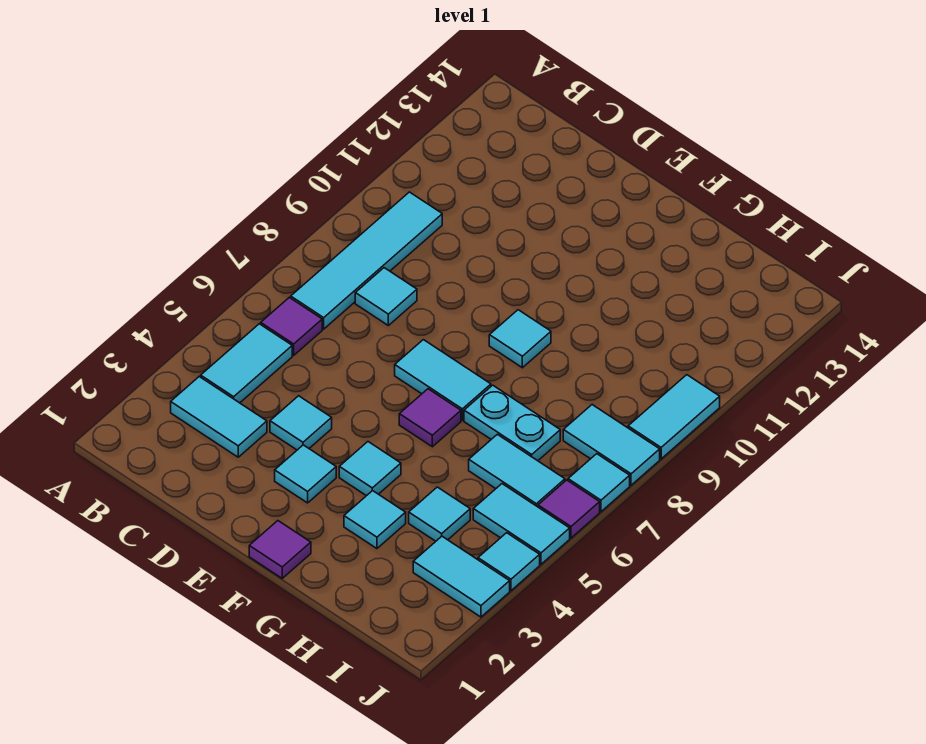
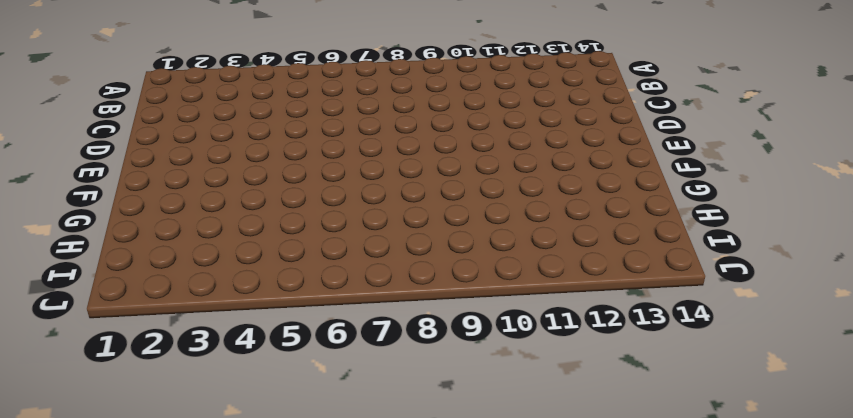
none -> cyan tile B3:C3 level 1
none -> cyan tile B4:B5 level 1
none -> purple tile B6 level 1

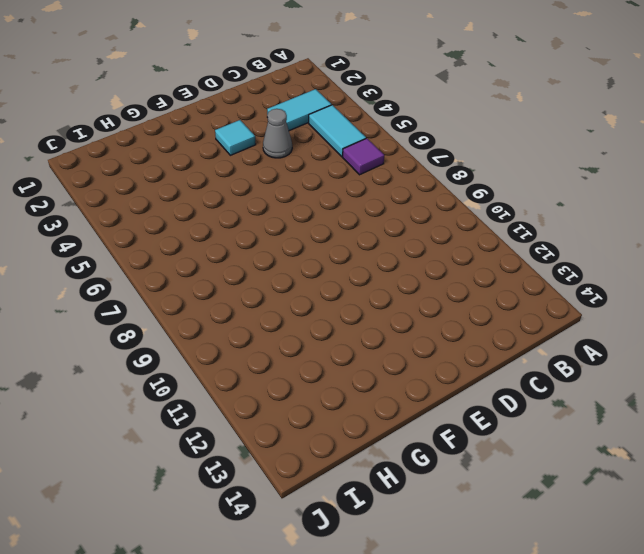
grey cone D4 level 1 -> cyan tile D4 level 1
none -> cyan tile B7:B10 level 1
none -> cyan tile C8 level 1
none -> cyan tile E7:F7 level 1

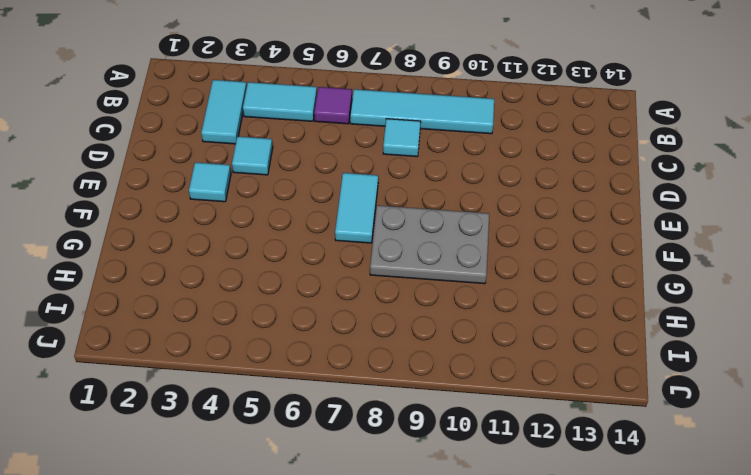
grey plate F8:G10 level 1 -> cyan tile F9 level 1
none -> purple tile F1 level 1
none -> cyan tile F4 level 1
none -> purple tile F6 level 1

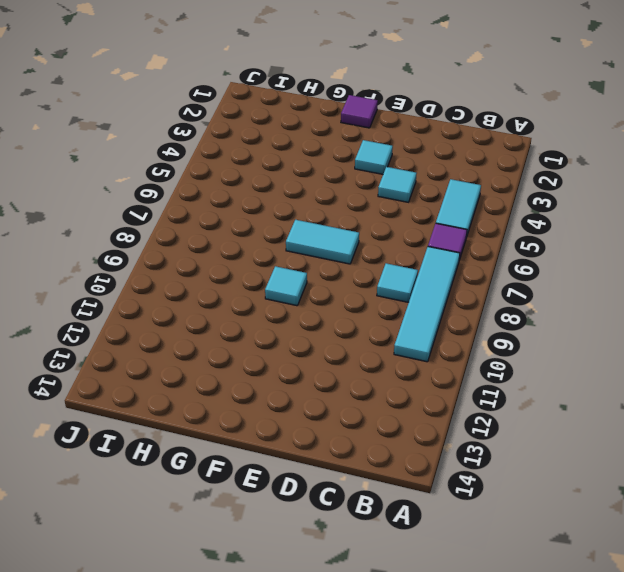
none -> cyan tile B3:C3 level 1
none -> cyan tile F4 level 1
none -> purple tile F6 level 1

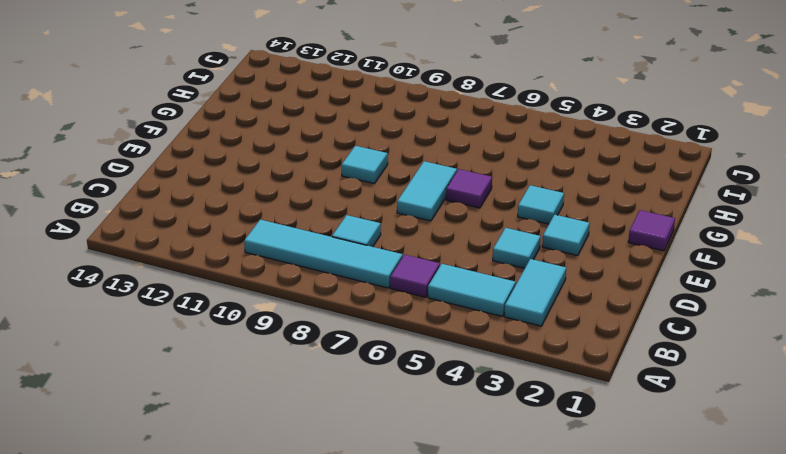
none -> cyan tile G3 level 1
none -> cyan plate G7:H7 level 1
none -> cyan tile H4 level 1

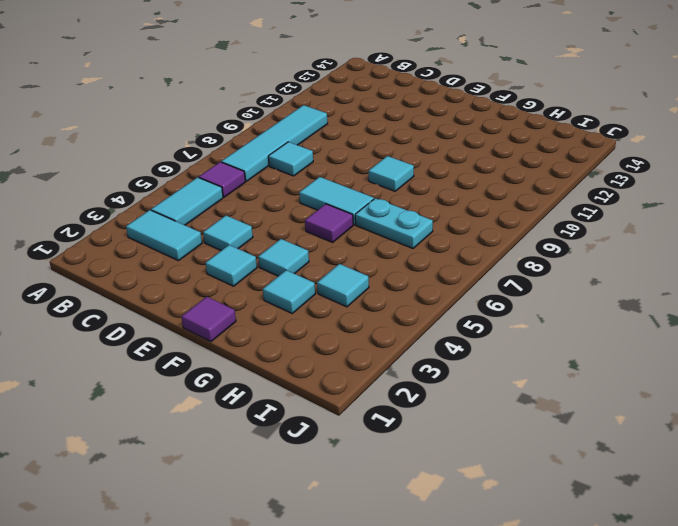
none -> cyan tile H6:I6 level 1
none -> cyan tile I3:J3 level 1
none -> cyan tile I5:J5 level 1

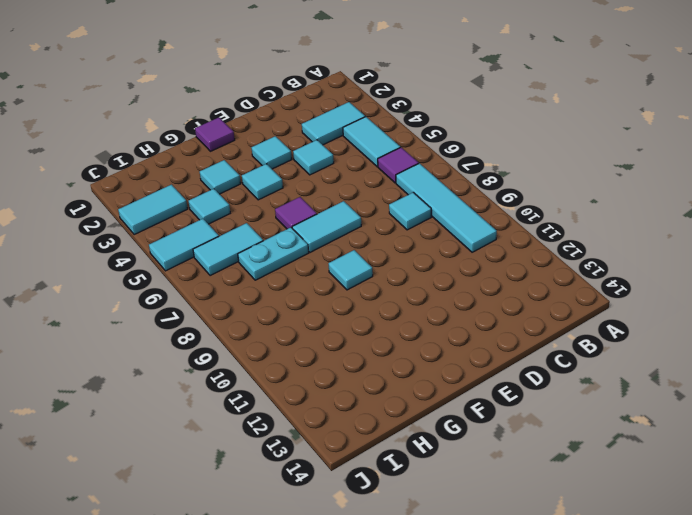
none -> cyan tile I8:J8 level 1
none -> cyan tile J4 level 1
none -> purple tile J6 level 1

